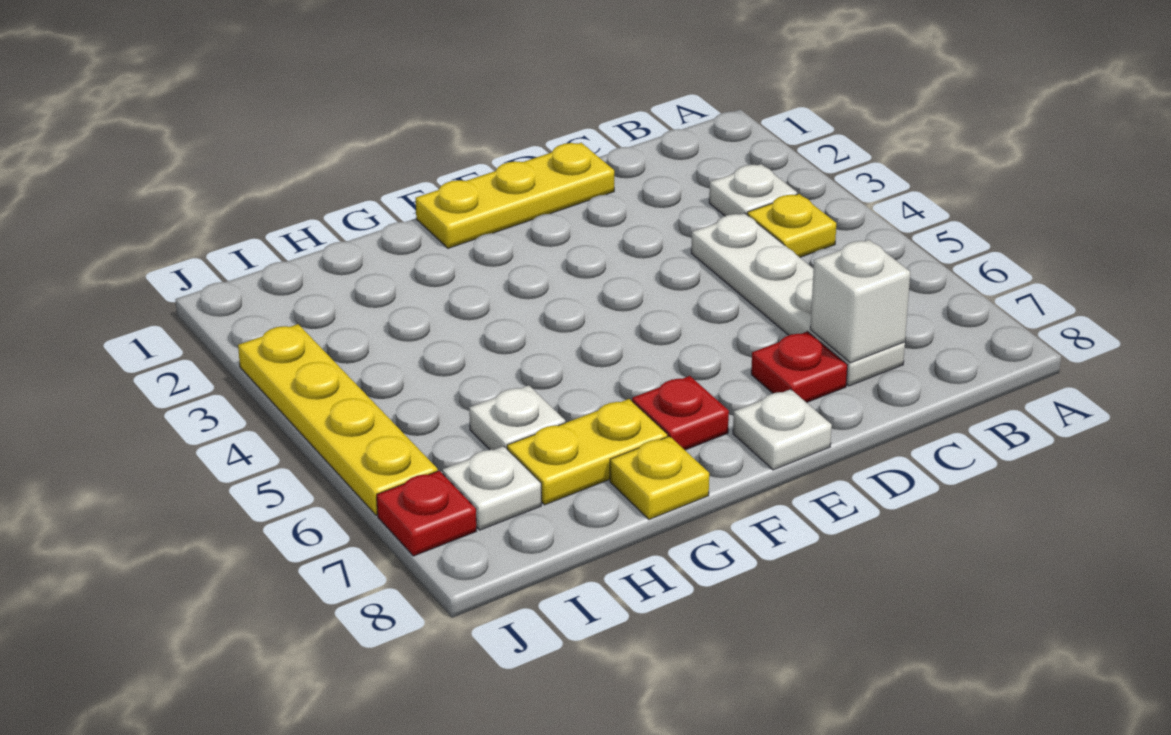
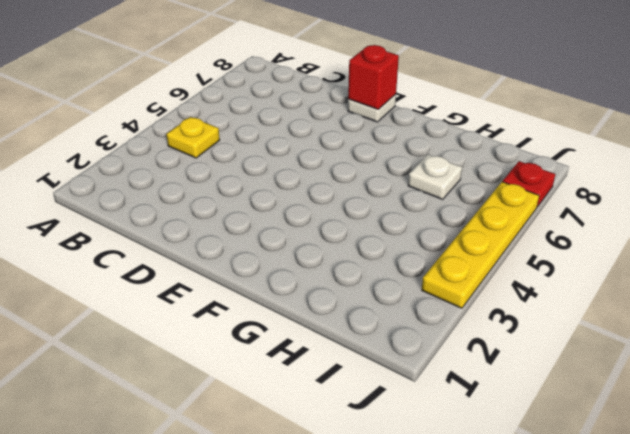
red brick E8 level 2 -> none
none -> white plate B3 level 1
none -> white plate C4:C7 level 1
none -> yellow plate D1:F1 level 1

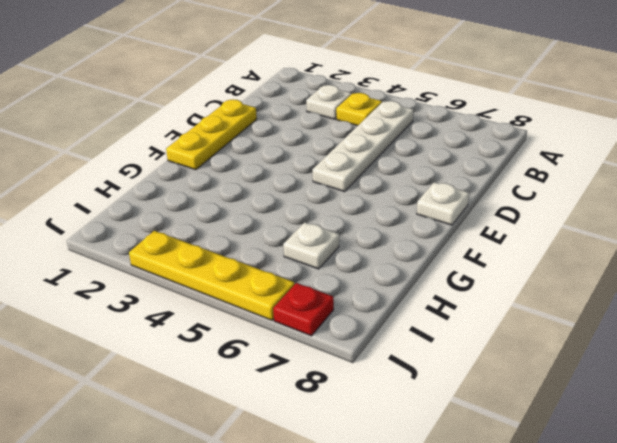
white plate B5:E5 level 1 -> white plate C4:C7 level 1
none -> red plate D7 level 1
none -> red plate F7 level 1
none -> yellow plate G7:H7 level 1

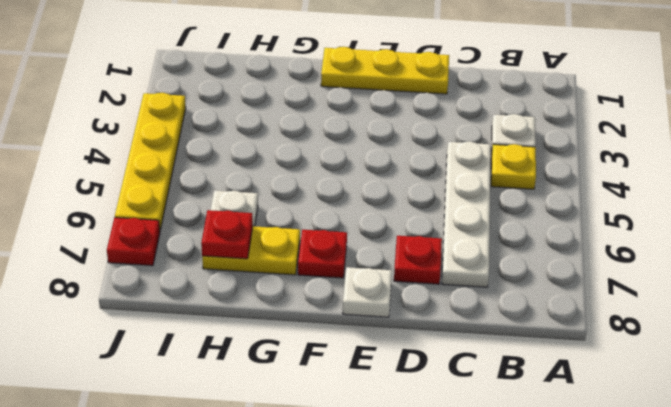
red plate H7 level 2 -> none
none -> yellow plate G8 level 1
none -> white plate I7 level 1
none -> white brick C7 level 2

